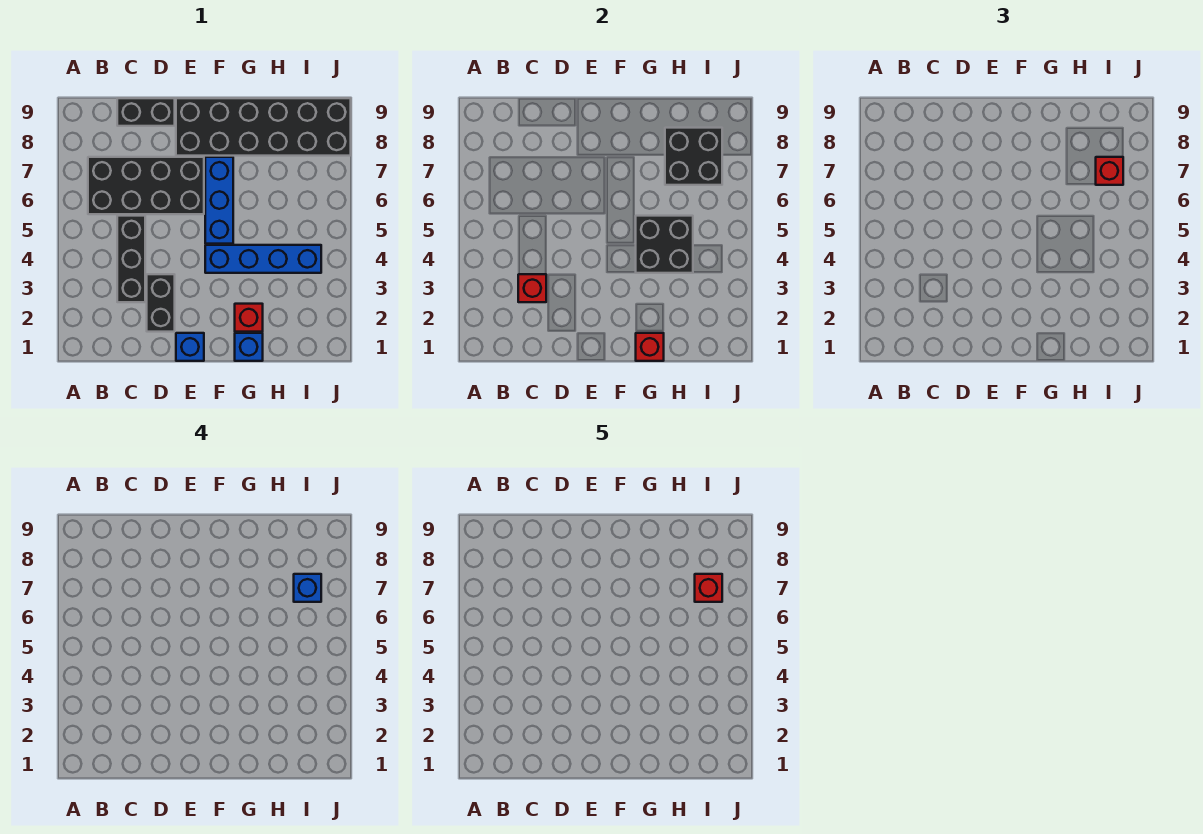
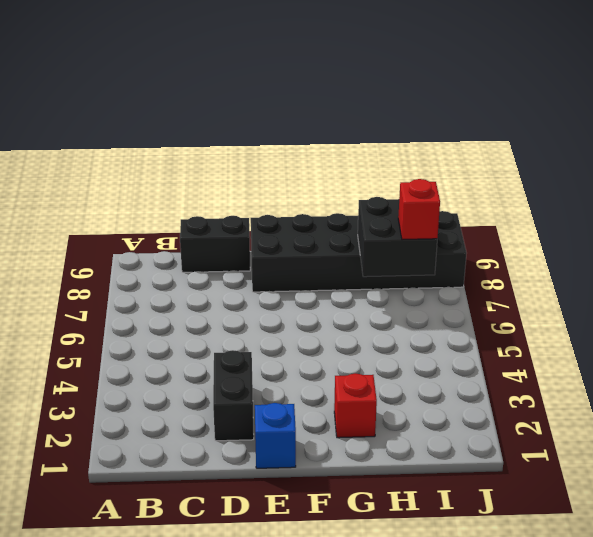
none -> black brick B6:E7 level 1
none -> black brick C3:C5 level 1
none -> blue brick F4:I4 level 1

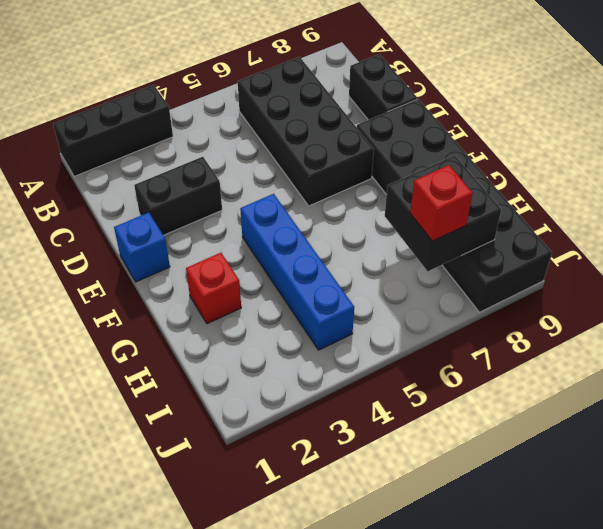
black brick A1:A3 level 1 -> black brick C3:C5 level 1
none -> blue brick F5:F7 level 1
none -> blue brick G1 level 1
none -> red brick C3 level 2

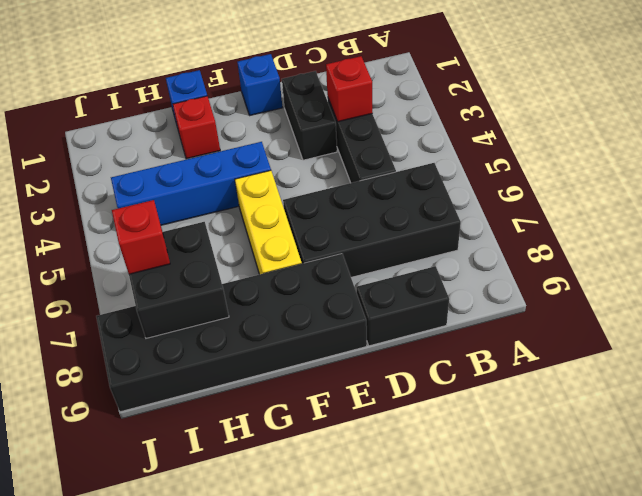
yellow brick F5:F7 level 1 -> blue brick F5:F7 level 1
none -> red brick G1 level 2
none -> black brick G4:H5 level 2
none -> blue brick I7 level 4

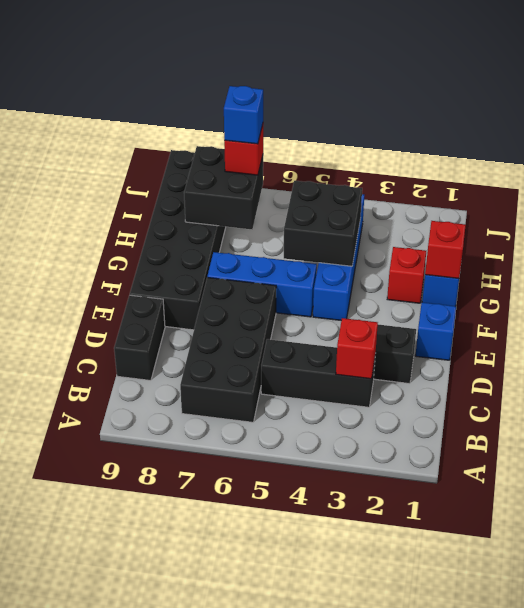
none -> red brick I7 level 5

